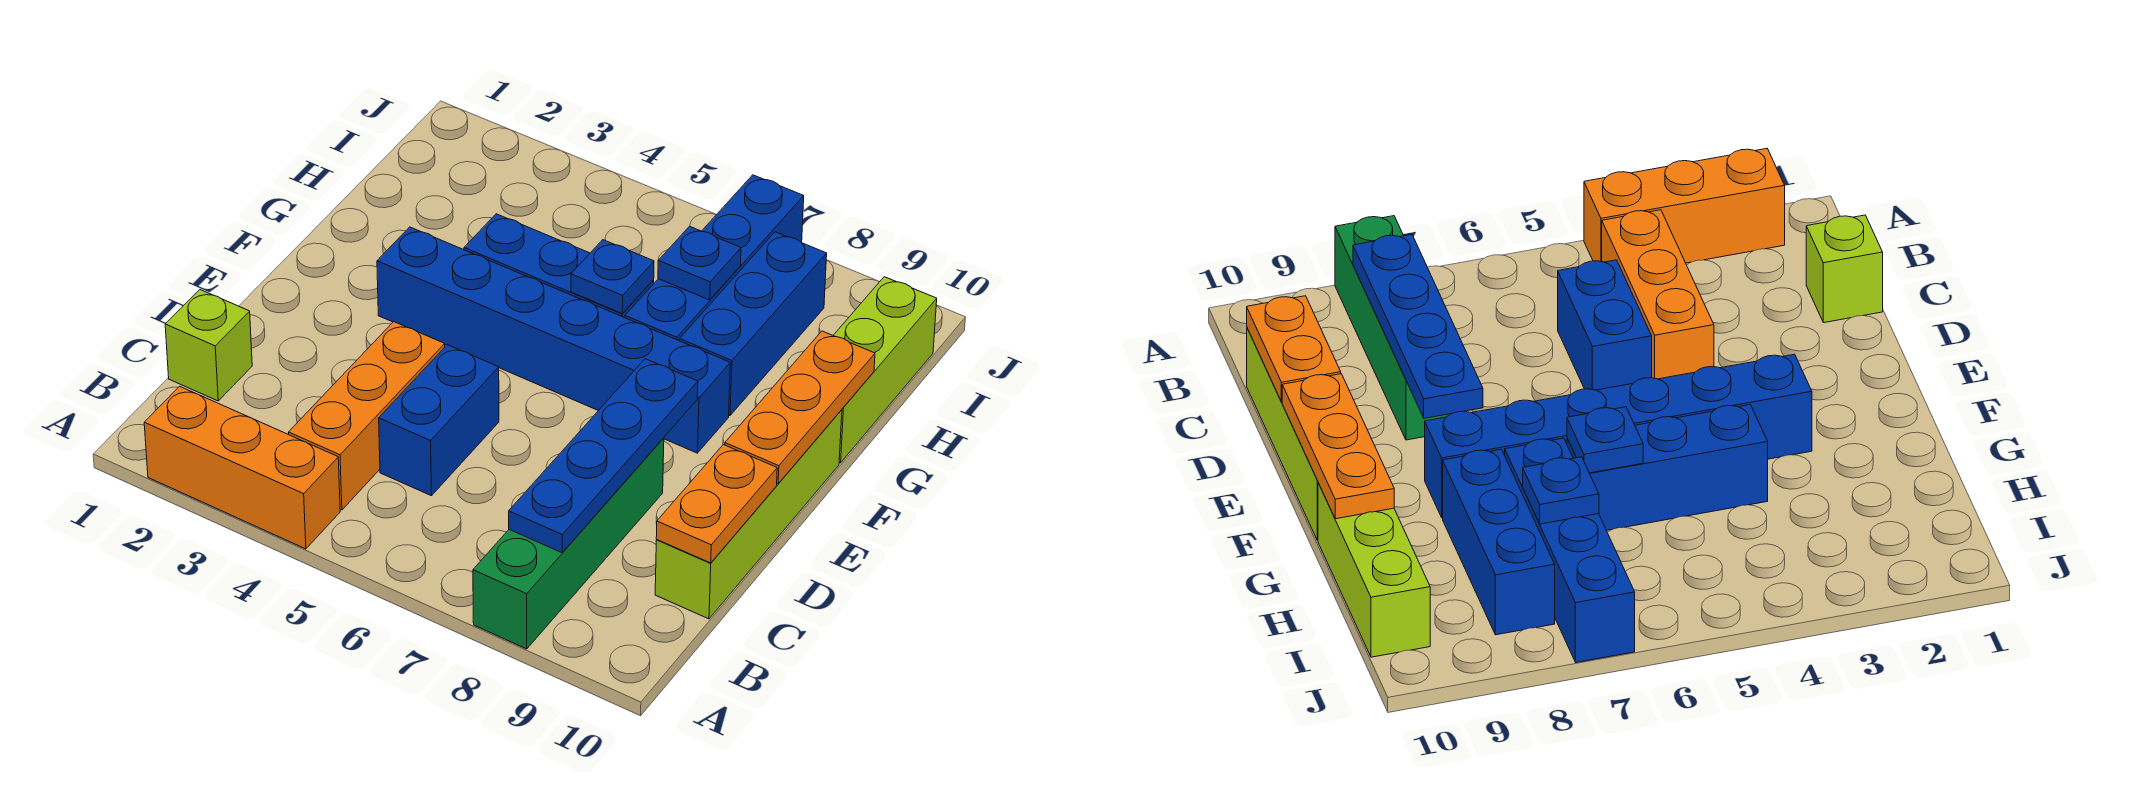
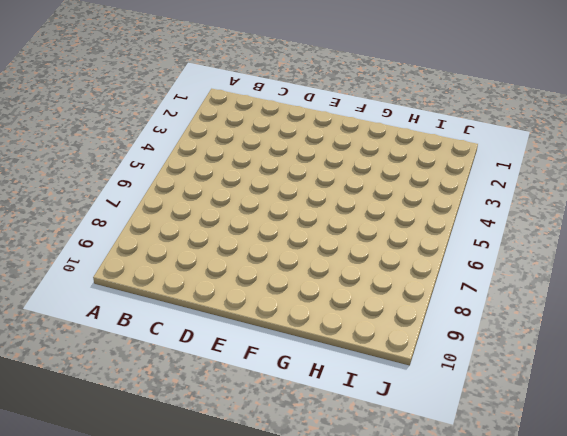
none -> orange brick A2:A4 level 1
none -> green brick A8:D8 level 1
none -> orange brick B4:D4 level 1

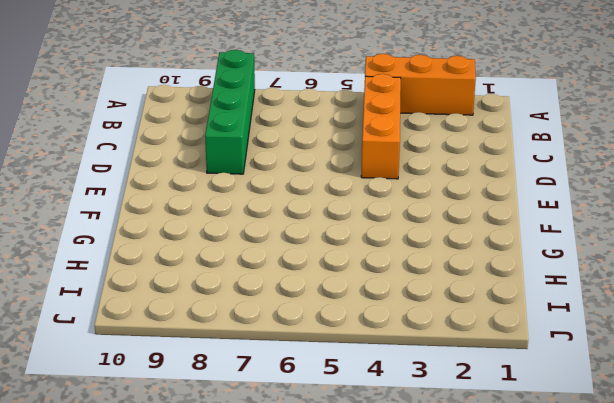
none -> lime brick C1 level 1
none -> blue brick C5:D5 level 1
none -> lime brick C10:F10 level 1

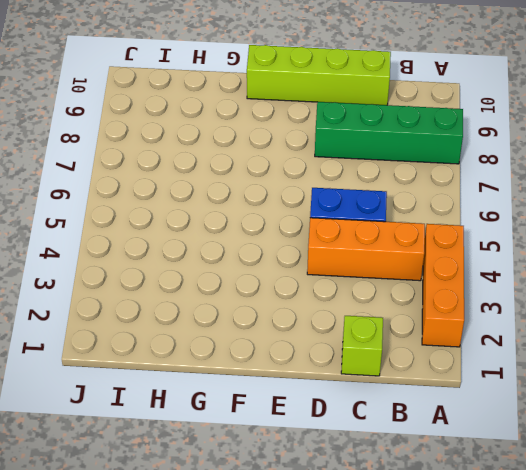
none -> blue brick F3:F8 level 1
none -> blue brick G4:G6 level 1
none -> blue brick G7:J7 level 1

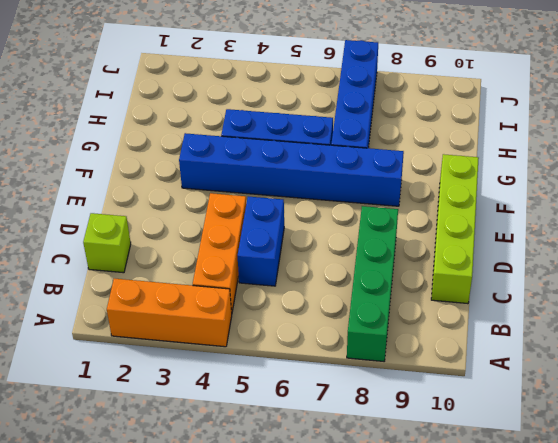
none -> blue brick G8:I8 level 1
none -> lime brick G10:I10 level 1
none -> blue plate B8:E8 level 2

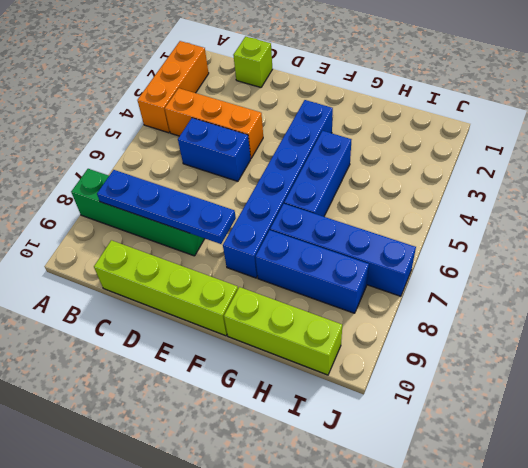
none -> orange plate C10:D10 level 2
none -> orange plate E10:G10 level 2
none -> blue plate G6 level 2

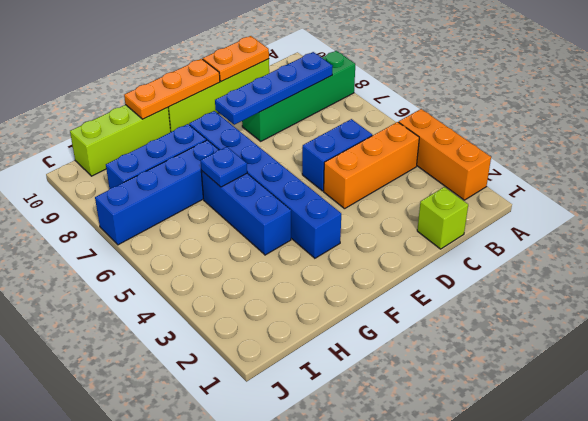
none -> blue plate H7 level 2

